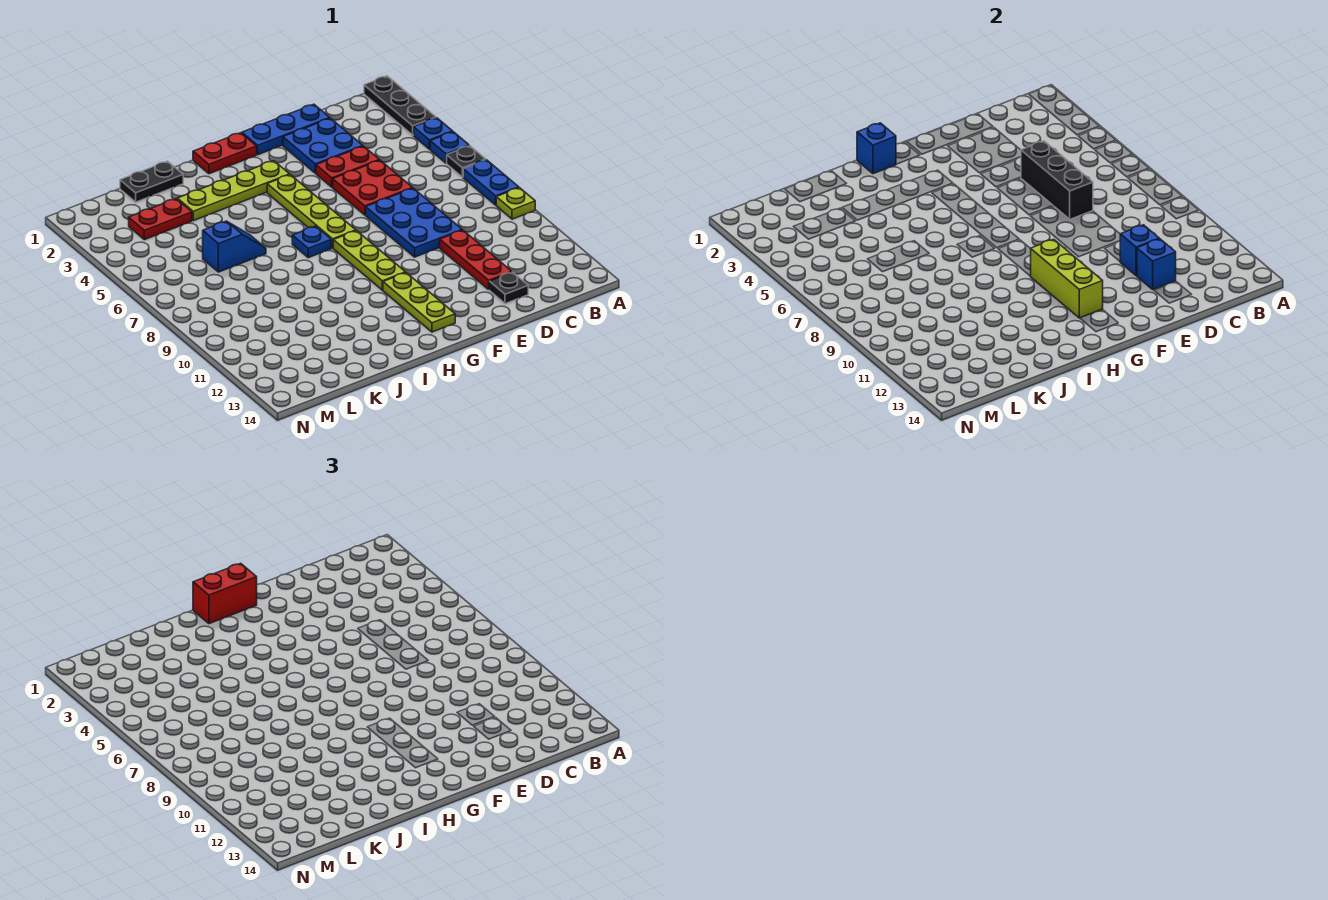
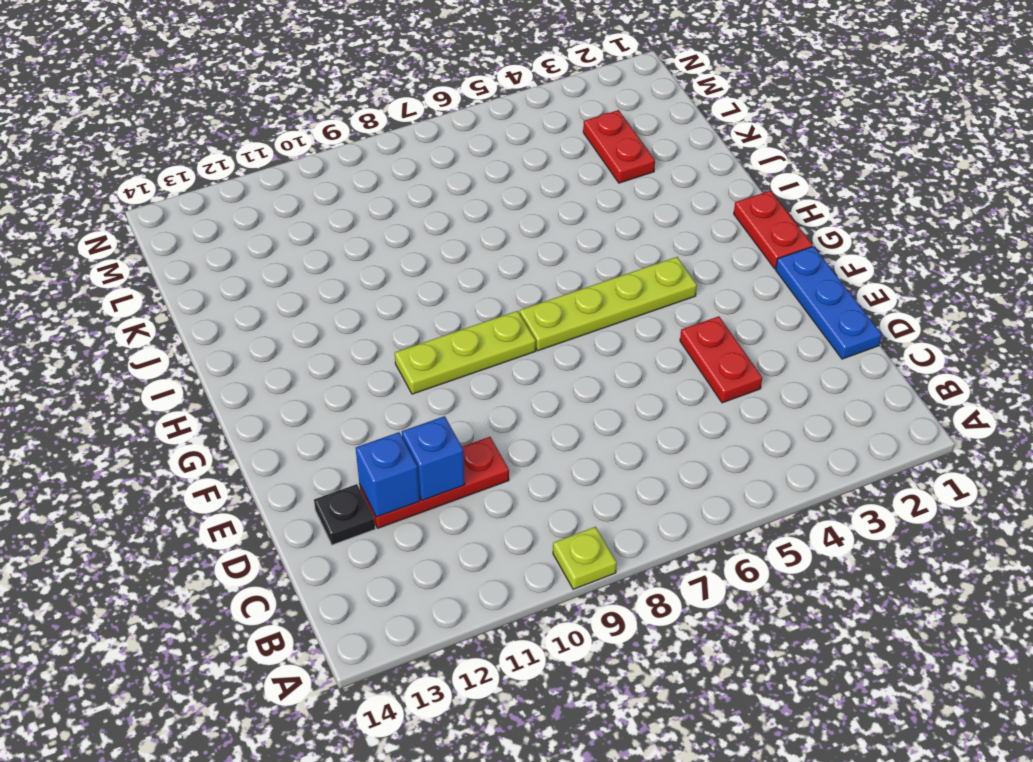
none -> black plate A1:A3 level 1
none -> blue plate A4 level 1
none -> blue plate A5 level 1

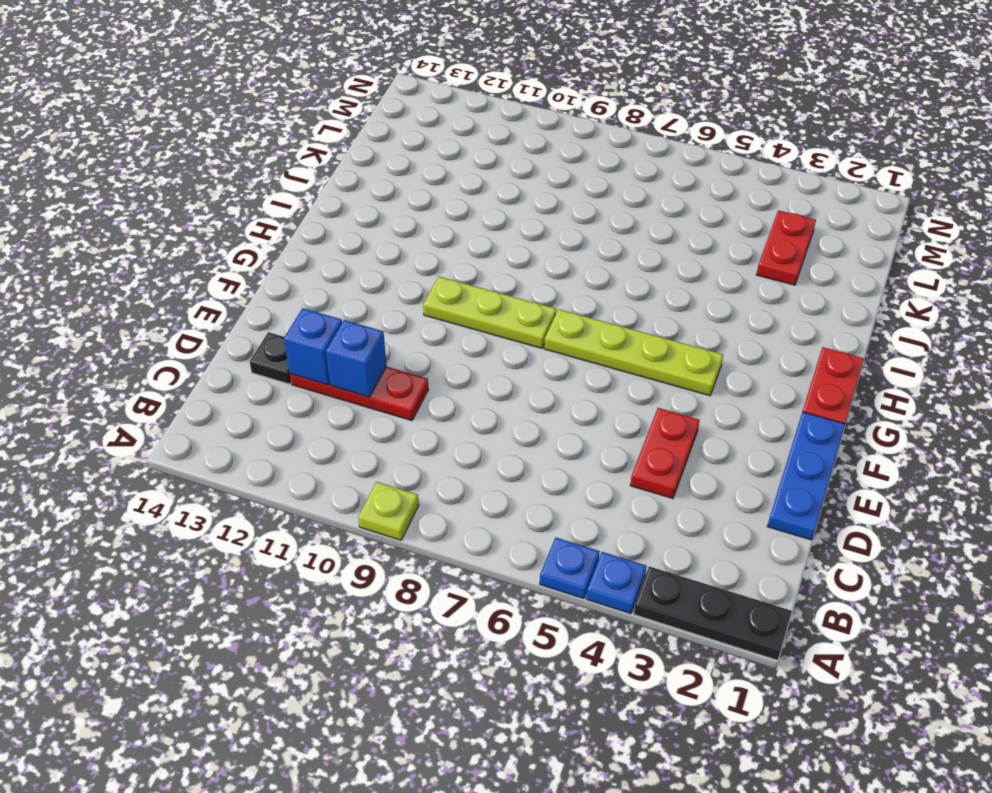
none -> black plate A6 level 1
none -> blue plate A7:A8 level 1
none -> blue plate D2:E3 level 1

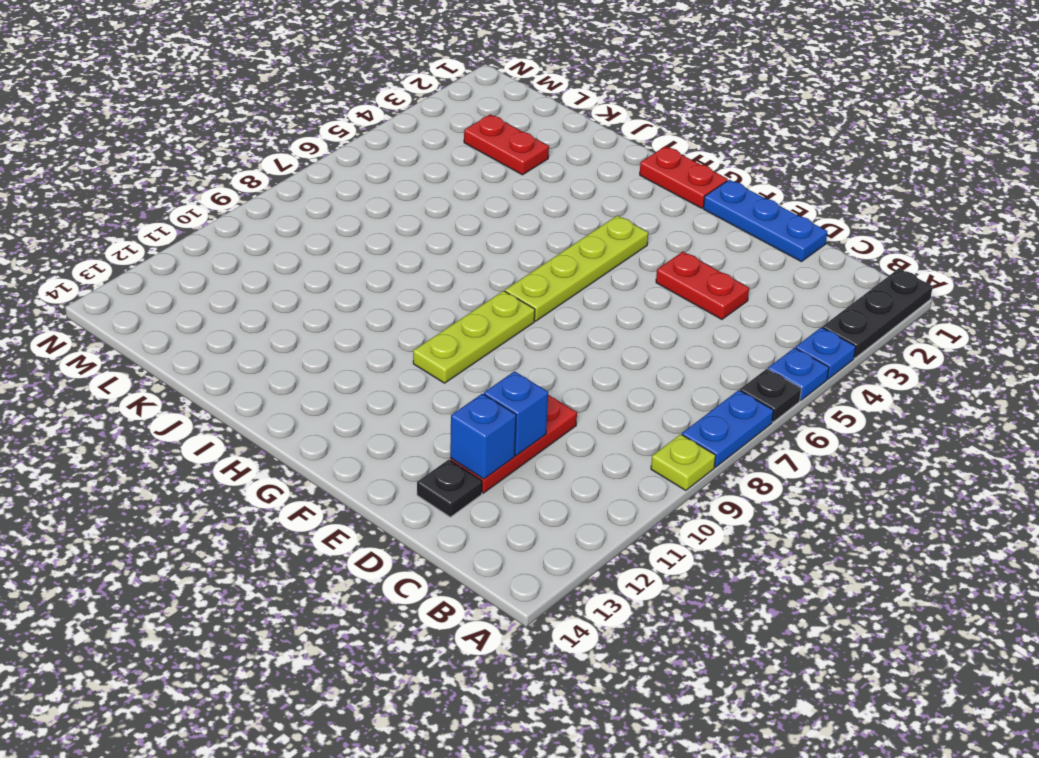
none -> blue plate D2:E3 level 1
none -> red plate D5:E6 level 1
none -> blue plate D7:E9 level 1

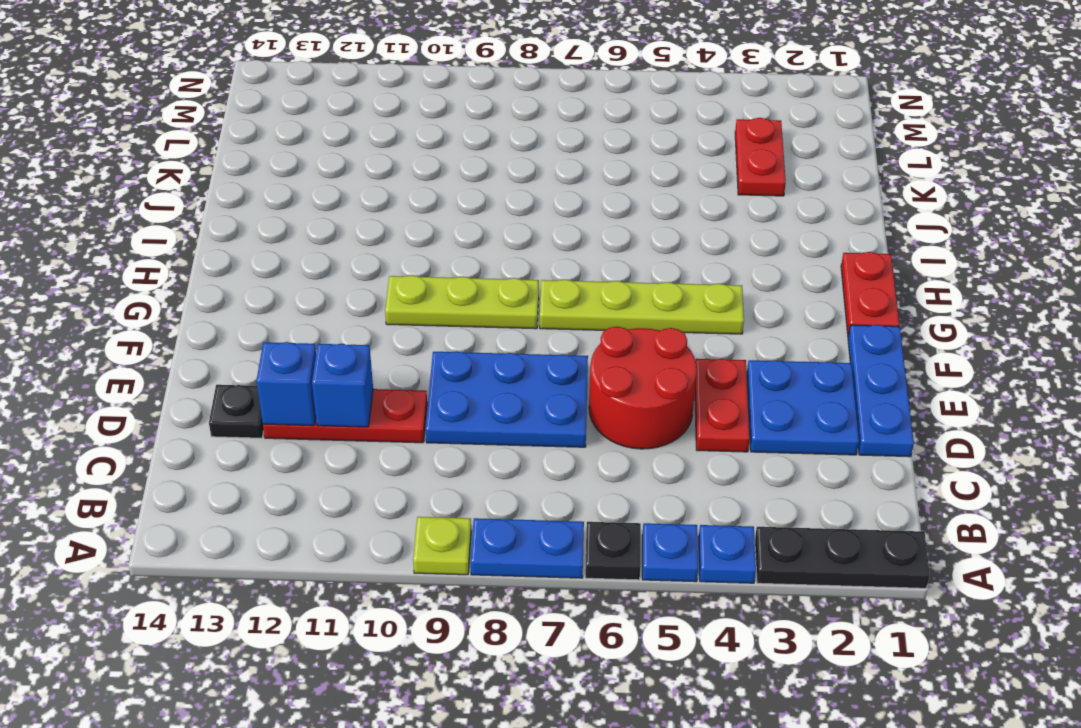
red round brick D5:E6 level 1 -> red plate D5:E6 level 1
none -> lime plate G3:J3 level 1
none -> lime plate G11:G13 level 1
none -> blue plate H7 level 1

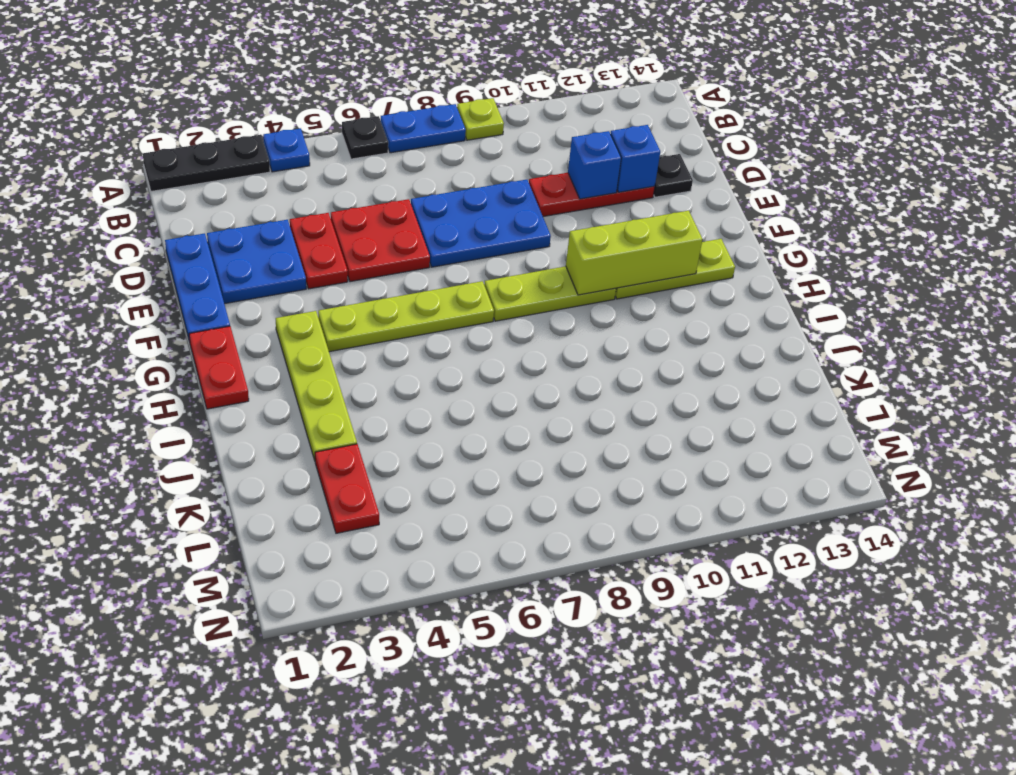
none -> blue plate A5 level 1
none -> blue plate H7 level 1
none -> black plate J1:K1 level 1

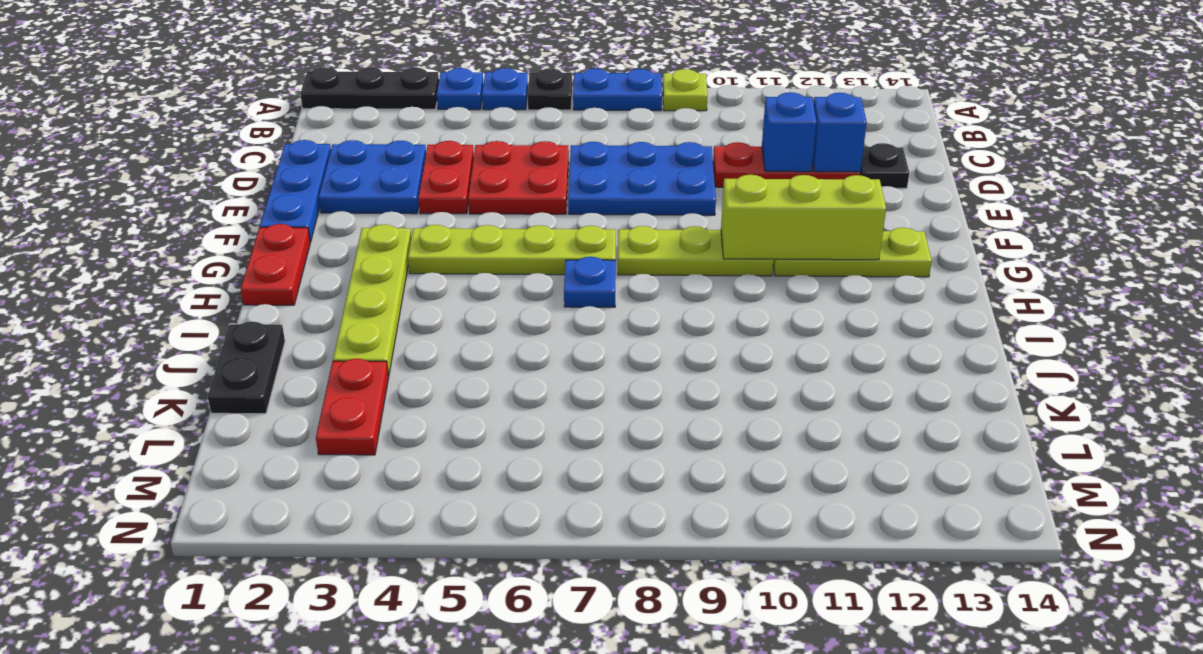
none -> blue slope J6:K6 level 1 top K
none -> black brick D5:D7 level 2
none -> blue brick H1 level 2

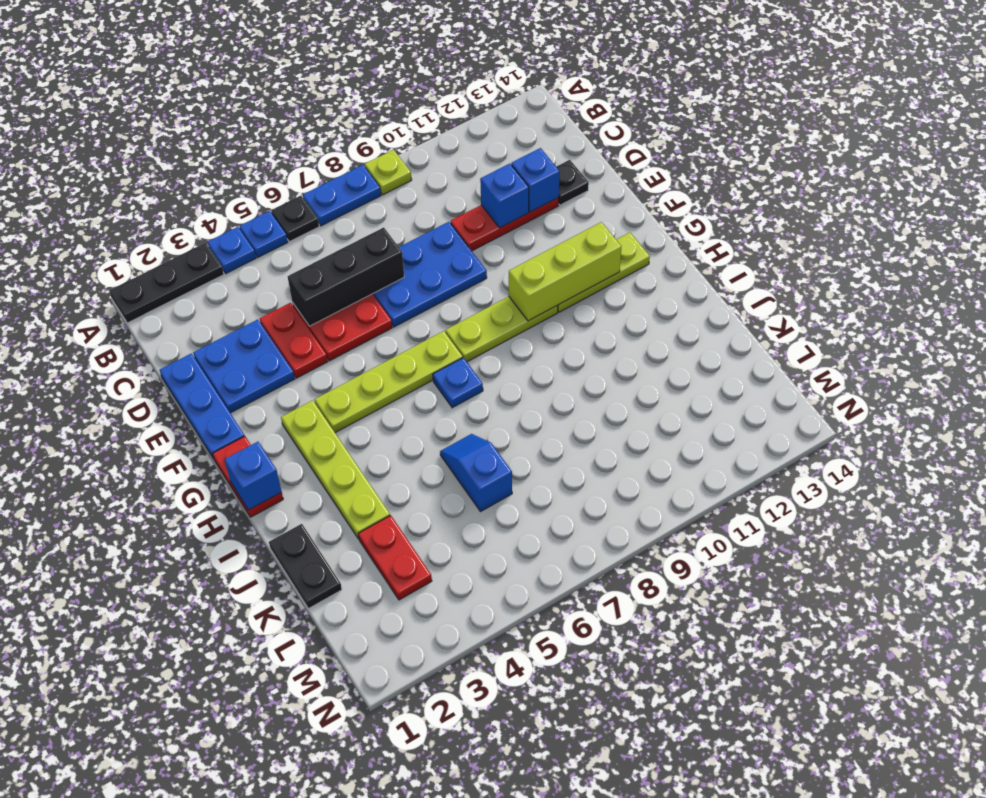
none -> red brick G1:H1 level 3

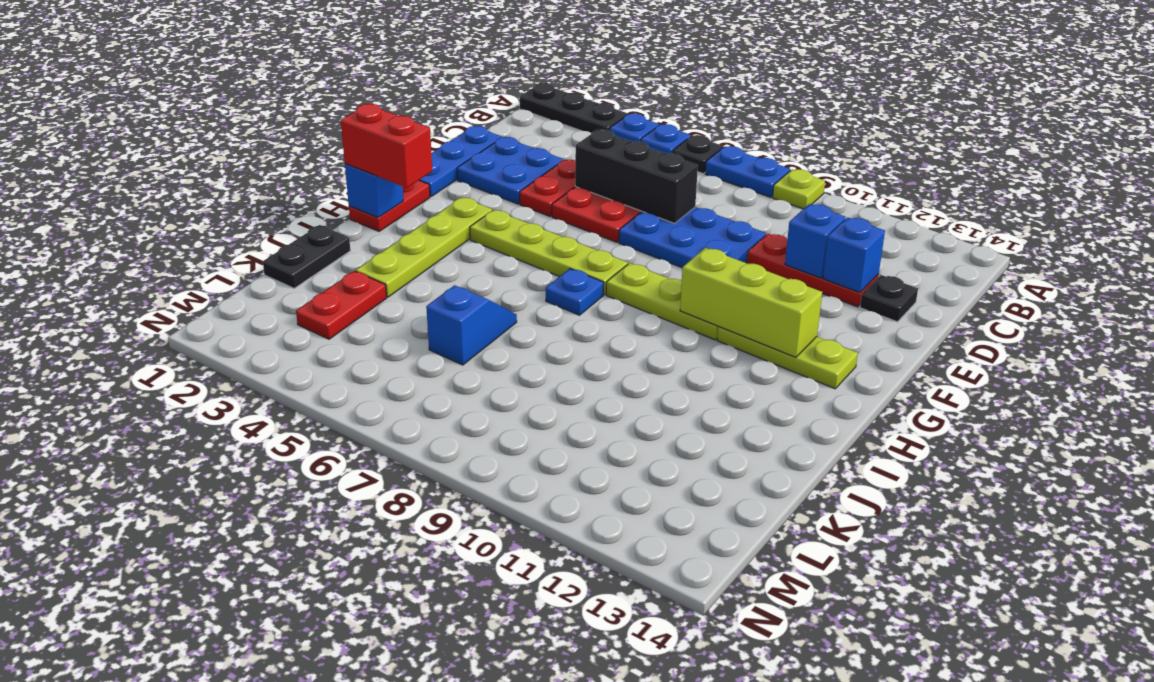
red brick H1:H2 level 3 -> red brick G1:H1 level 3

